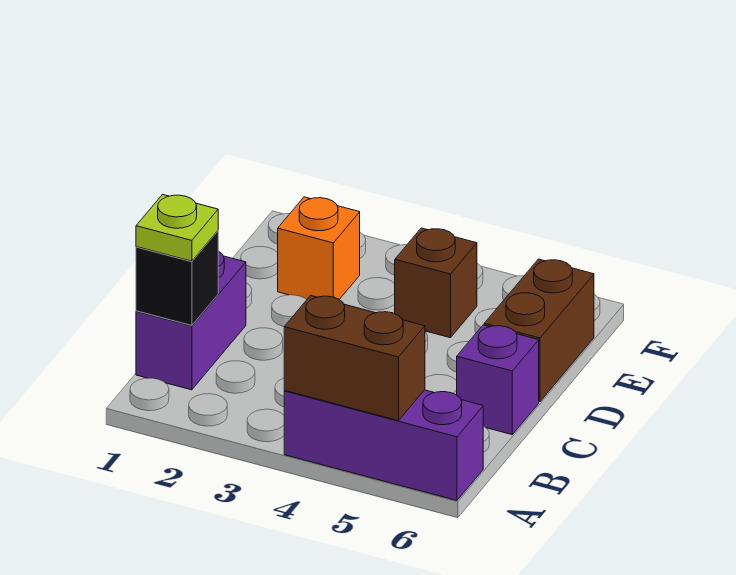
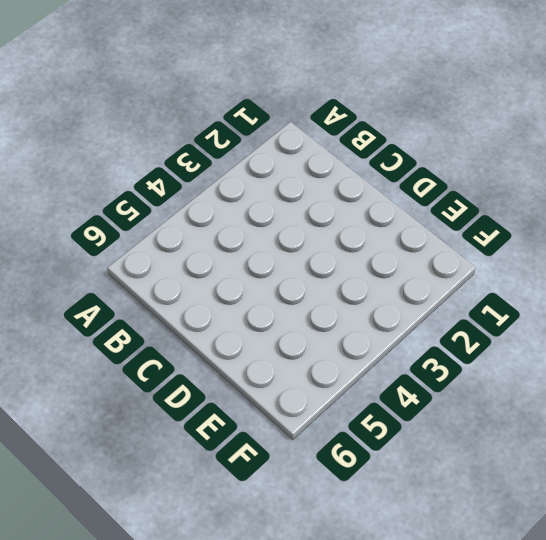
none -> purple brick A4:A6 level 1
none -> purple brick B1:C1 level 1

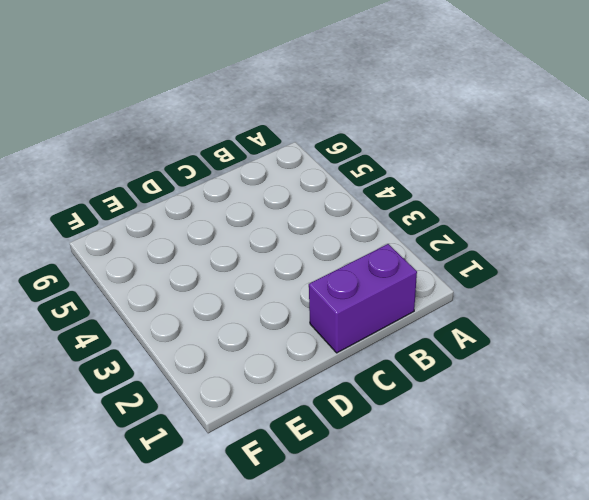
none -> purple brick A4:A6 level 1
none -> purple brick C6 level 1

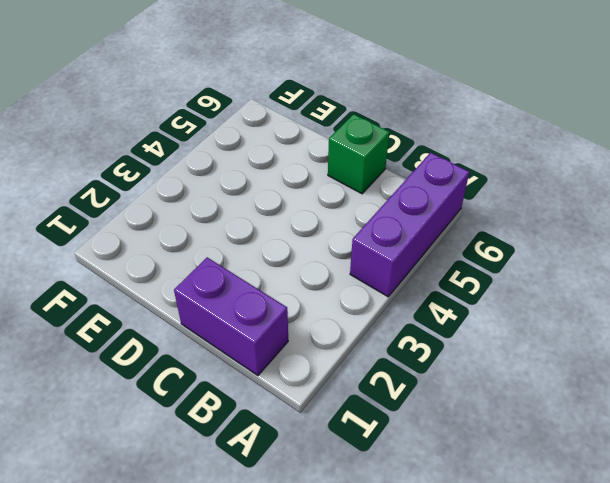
green brick C6 level 1 -> purple brick C6 level 1
none -> brown brick D6:E6 level 1
none -> orange brick E2 level 1

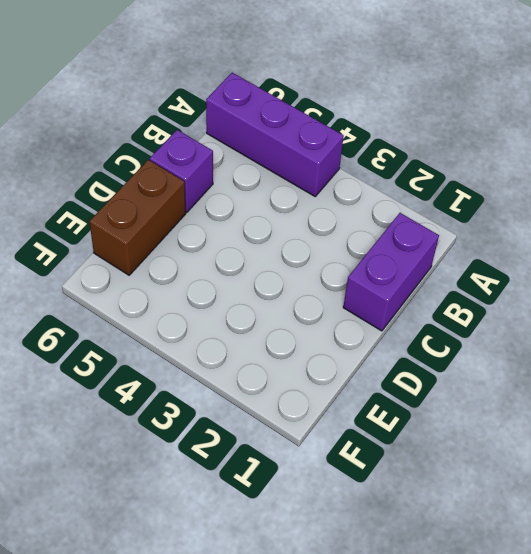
none -> orange brick E2 level 1
none -> brown brick E4 level 1

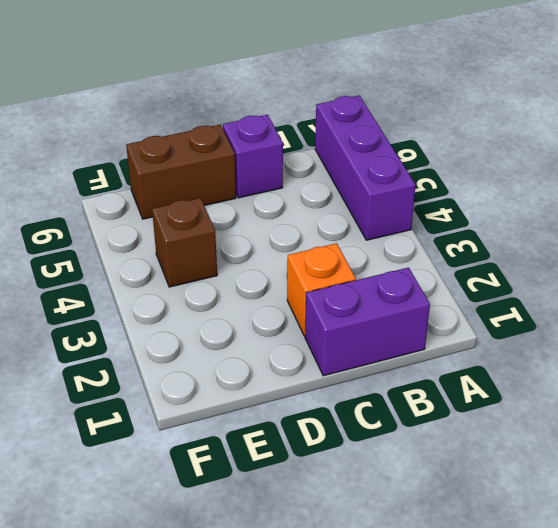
orange brick C2 level 1 -> orange brick E2 level 1
none -> brown brick A4:A5 level 2
none -> black brick B1 level 2

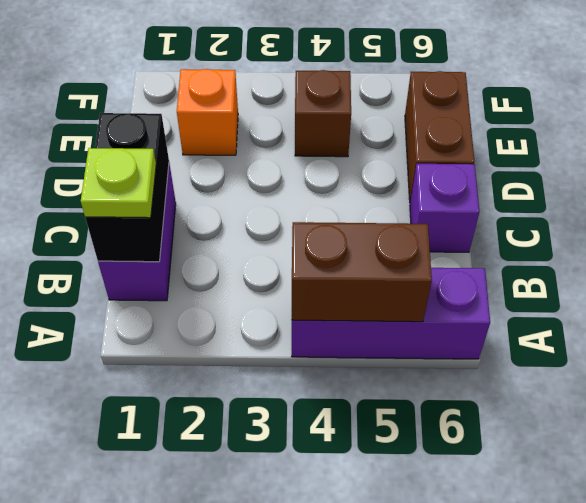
black brick B1:C1 level 2 -> black brick B1 level 2

